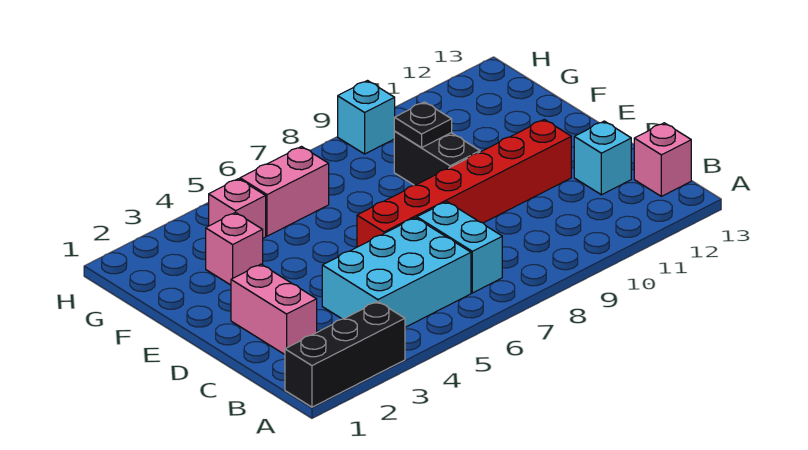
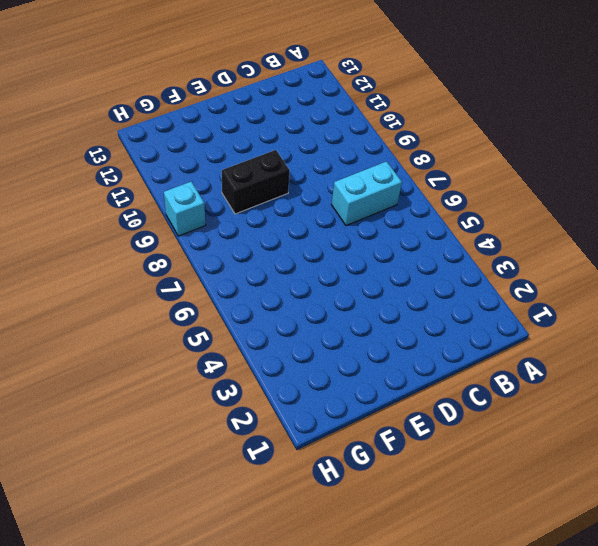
none -> black brick A1:A3 level 1
none -> cyan brick B4:C6 level 1
none -> pink brick B13 level 1

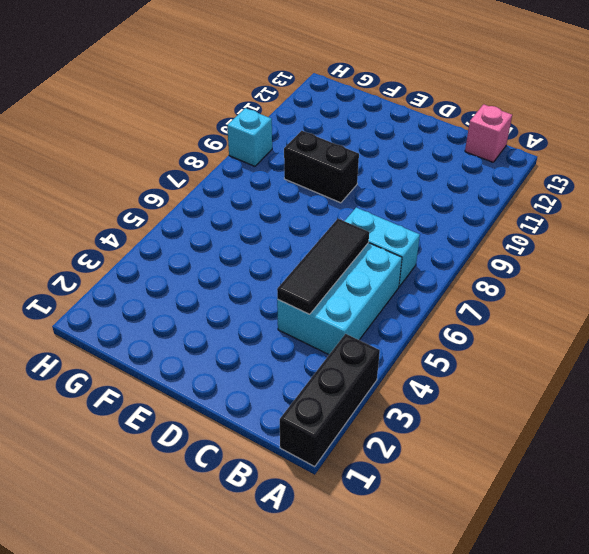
black tile C4:C6 level 2 -> none
none -> pink brick C2:D2 level 1
none -> cyan brick C12 level 1
none -> red brick D6:D11 level 1

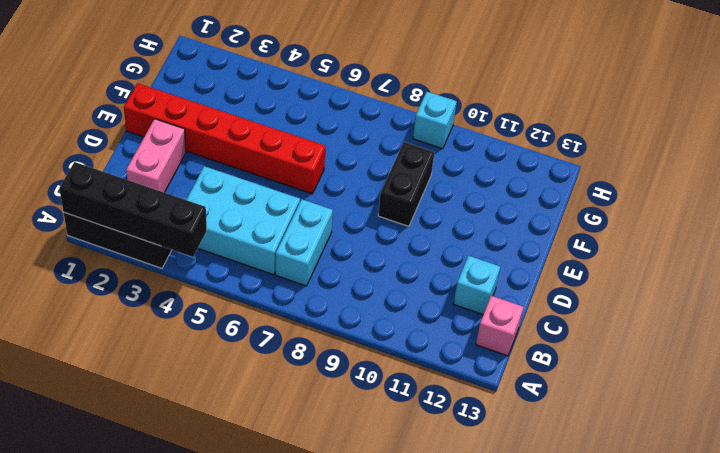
black brick A1:A4 level 2 -> none
red brick E1:E6 level 1 -> red brick D6:D11 level 1
none -> pink brick F3 level 1
none -> pink brick G4 level 1
none -> pink brick G5:G6 level 1

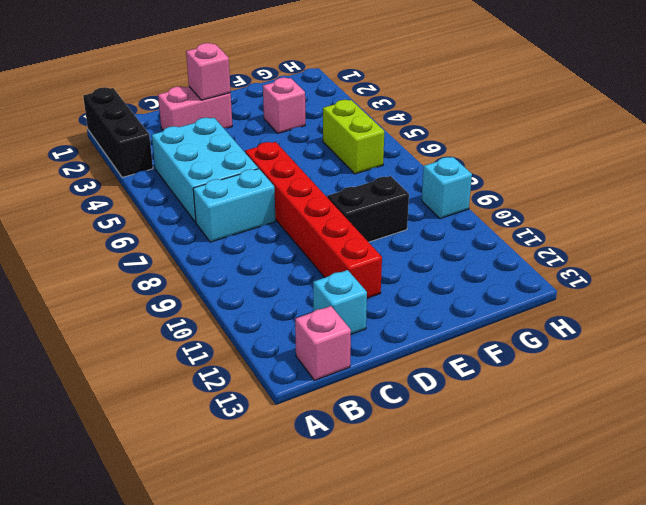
pink brick D2 level 2 -> pink brick G4 level 1
lime brick G5:G6 level 1 -> pink brick G5:G6 level 1
none -> black plate F9 level 2

